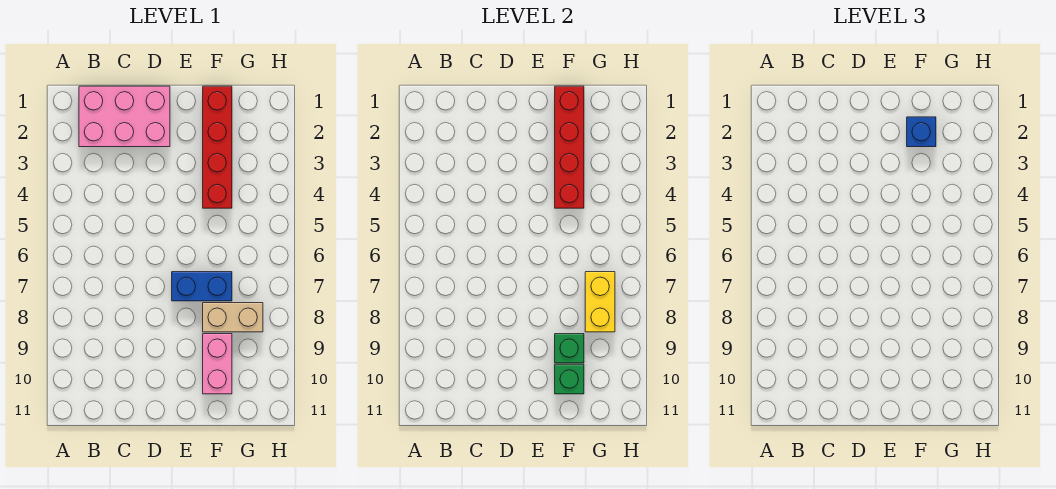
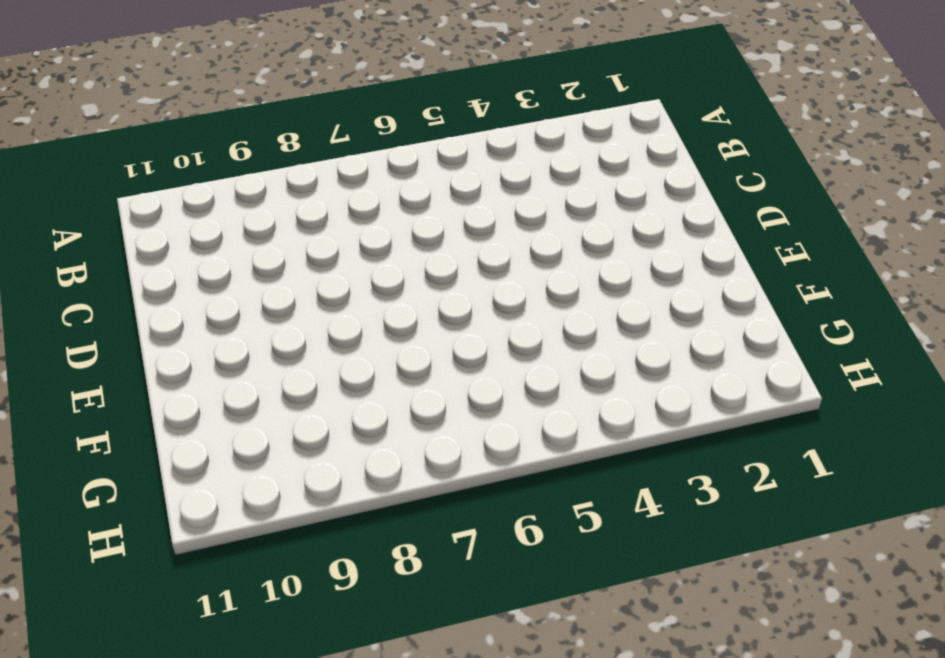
none -> pink brick B1:D2 level 1
none -> blue brick E7:F7 level 1

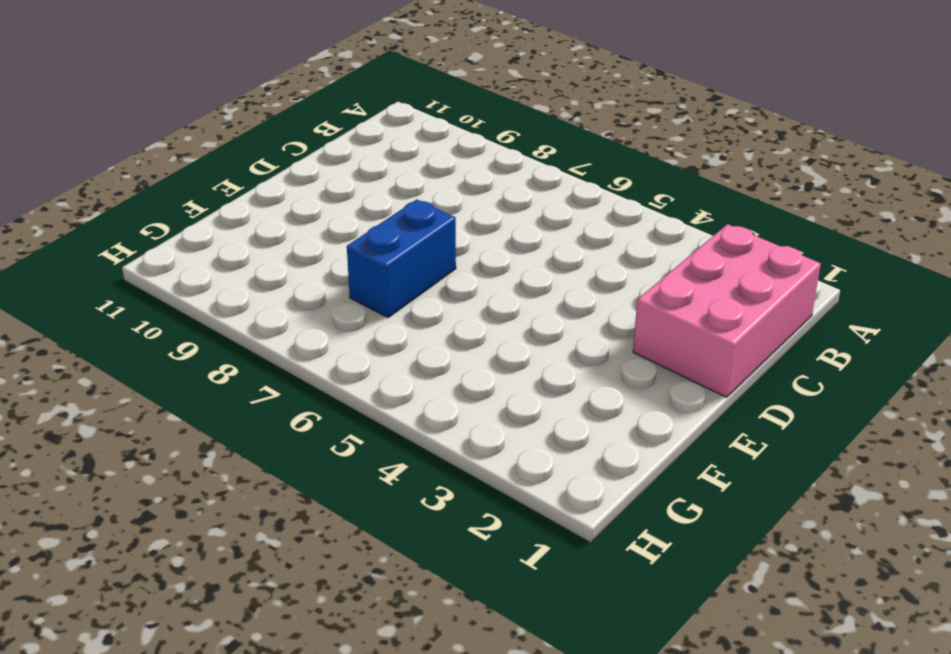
none -> red brick F1:F4 level 1
none -> tan brick F8:G8 level 1

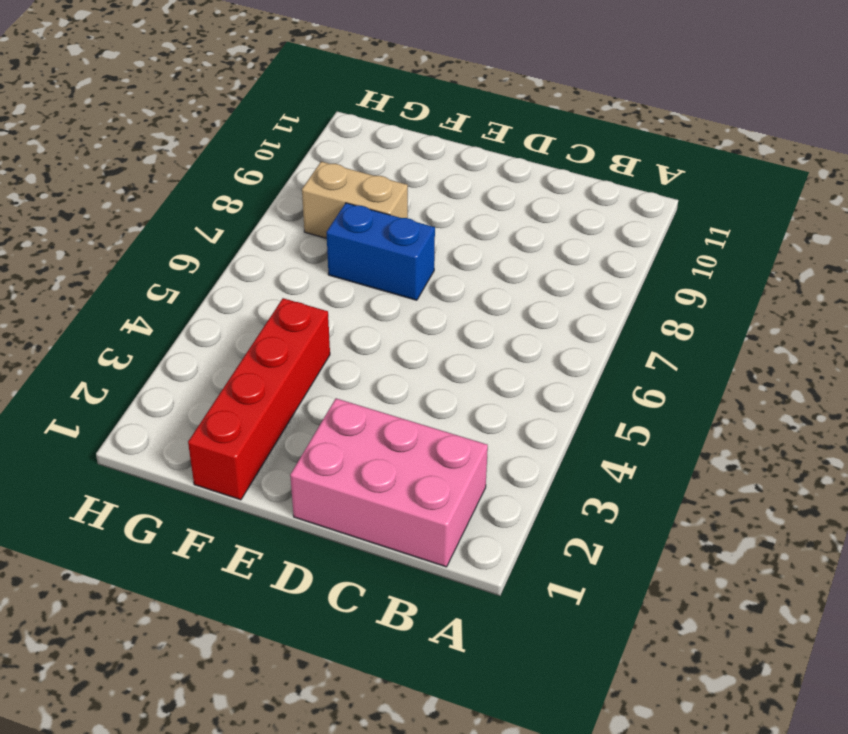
none -> pink brick F9:F10 level 1
none -> red brick F1:F4 level 2

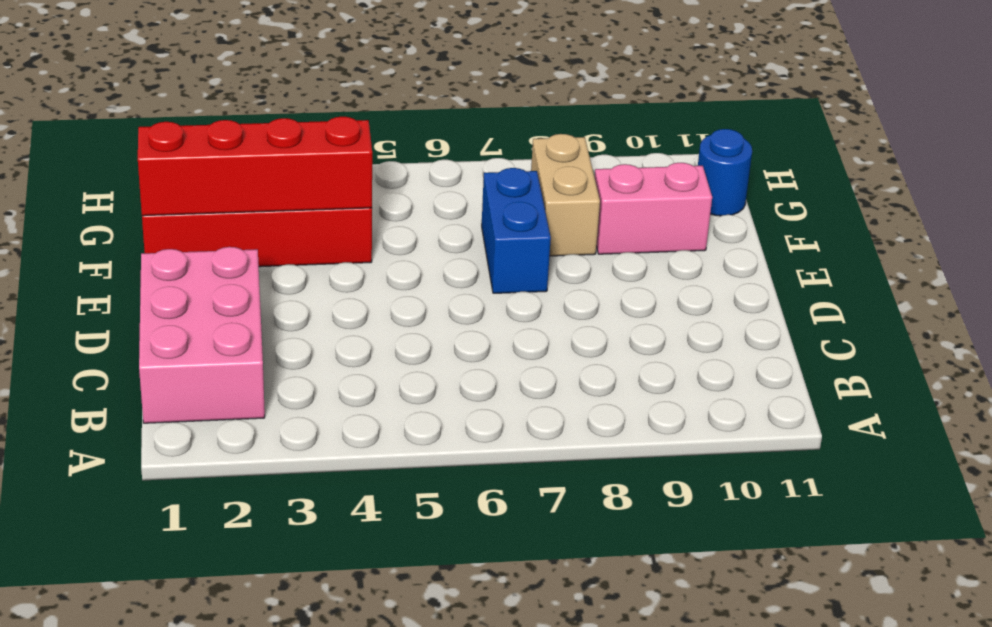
blue round brick G11 level 1 -> none
none -> green brick F9 level 2
none -> green brick F10 level 2

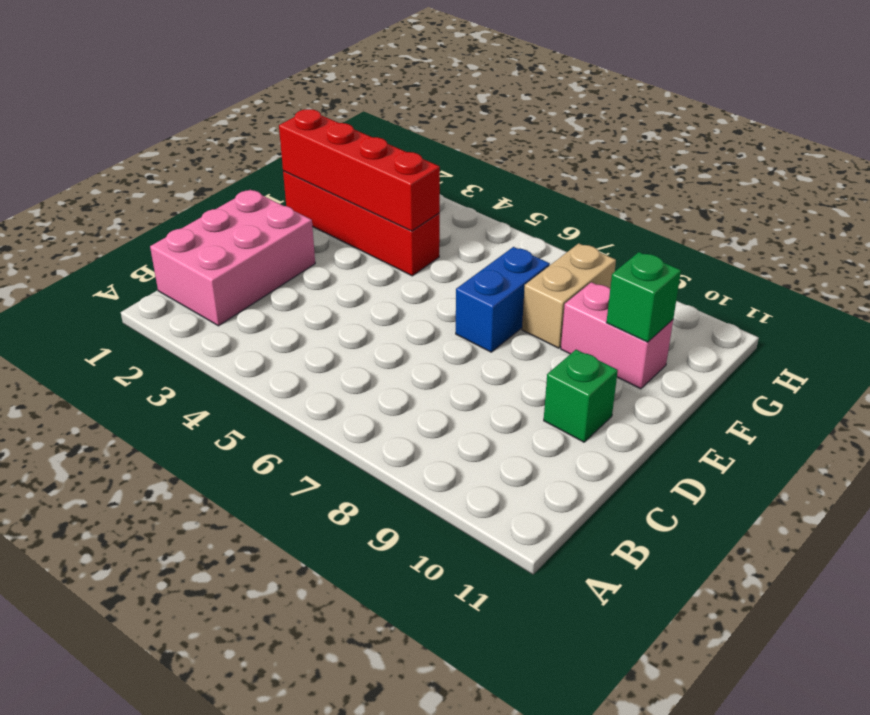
green brick D10 level 1 -> green brick F9 level 2
none -> yellow brick G7:G8 level 2
none -> blue brick F2 level 3

